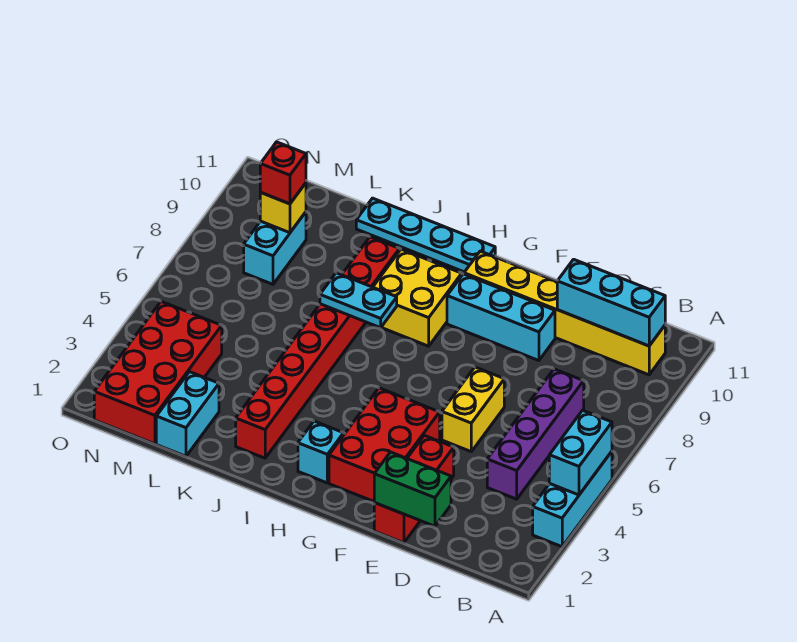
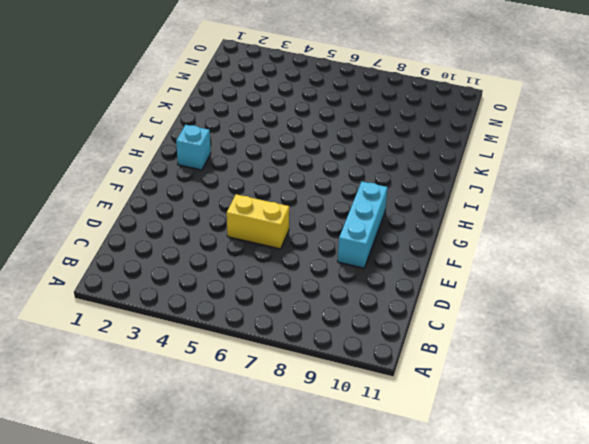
none -> cyan brick A3:A5 level 1
none -> yellow brick B10:G10 level 1
none -> purple brick C4:C7 level 1

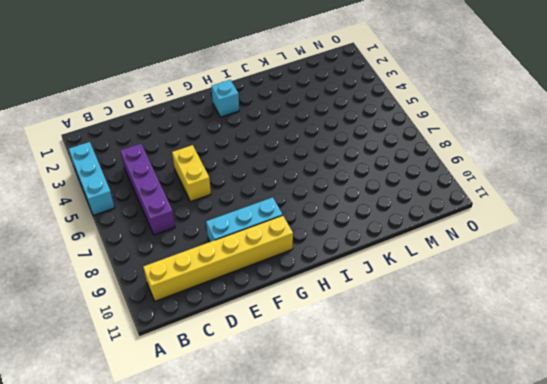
none -> red brick E1:E3 level 1
none -> red brick F2:G4 level 1
none -> yellow brick H8:I9 level 1

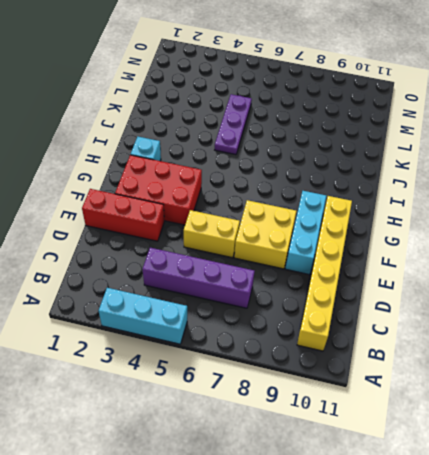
yellow brick E7:F8 level 1 -> yellow brick H8:I9 level 1
purple plate J5:L5 level 1 -> red brick J2:J9 level 1
none -> cyan plate H11:K11 level 1
none -> cyan brick L1:L2 level 1
none -> red brick M1:N4 level 1

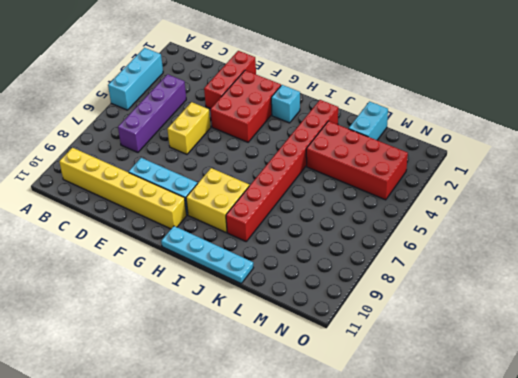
red brick K3:N4 level 1 -> red brick M1:N4 level 1
none -> cyan brick M8:M9 level 1
none -> cyan brick A4:A5 level 2
none -> cyan brick B10:D10 level 2

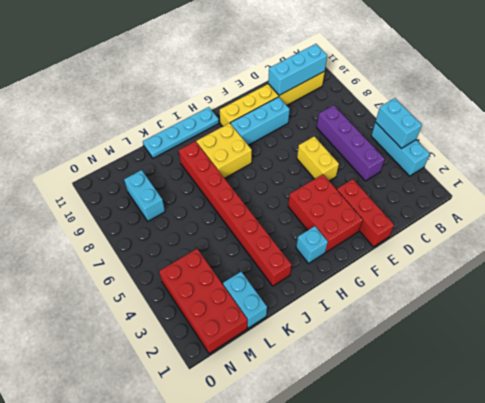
none -> green brick D1:E1 level 2
none -> cyan plate I7:J7 level 2
none -> yellow brick M9 level 2

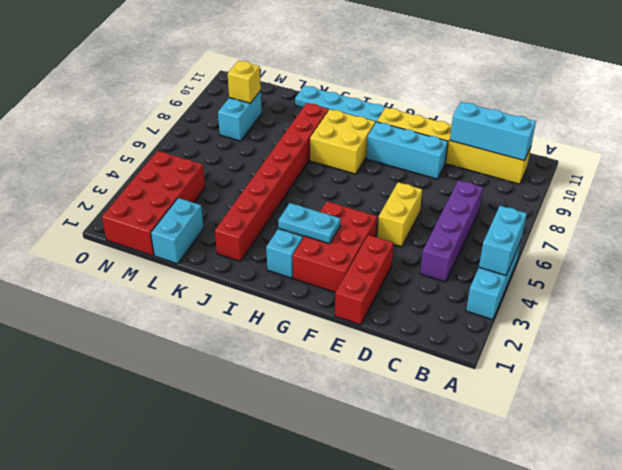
cyan plate G3:H3 level 2 -> cyan plate I7:J7 level 2
none -> green brick D1:E1 level 2
none -> red brick M9 level 3

